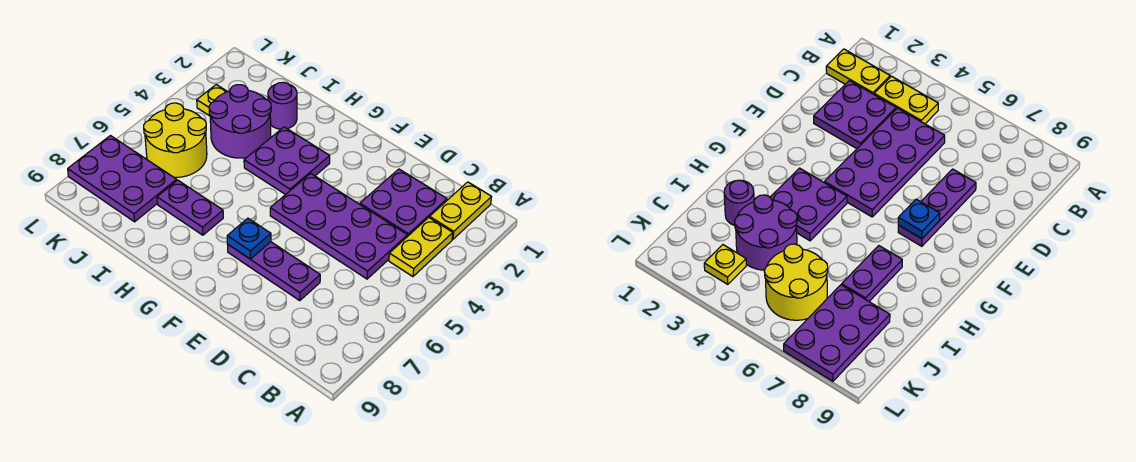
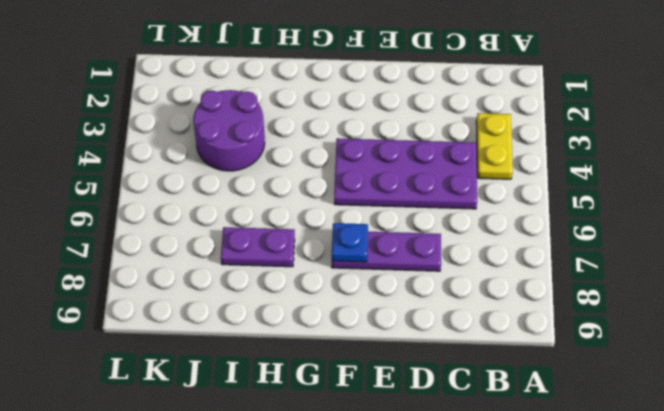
none -> yellow plate B1:B2 level 1
none -> purple plate C2:D3 level 1
none -> purple plate G3:H4 level 1

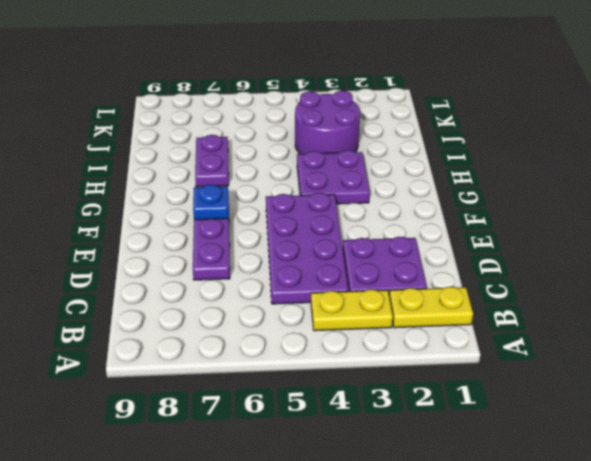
none -> purple round brick I2 level 1
none -> yellow round brick J5:K6 level 1
none -> purple plate J7:L8 level 1

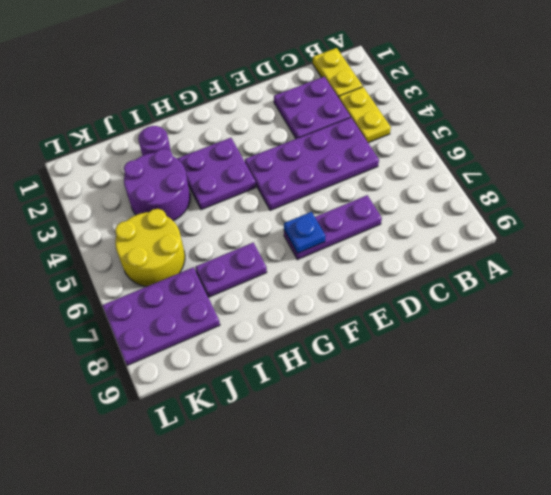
none -> yellow plate K3 level 1

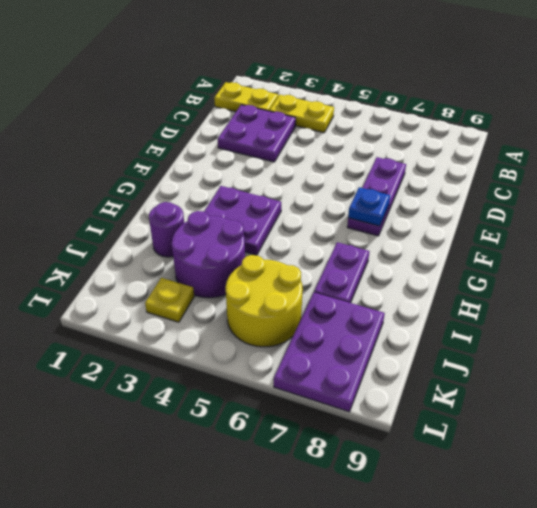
none -> purple plate C4:F5 level 1

